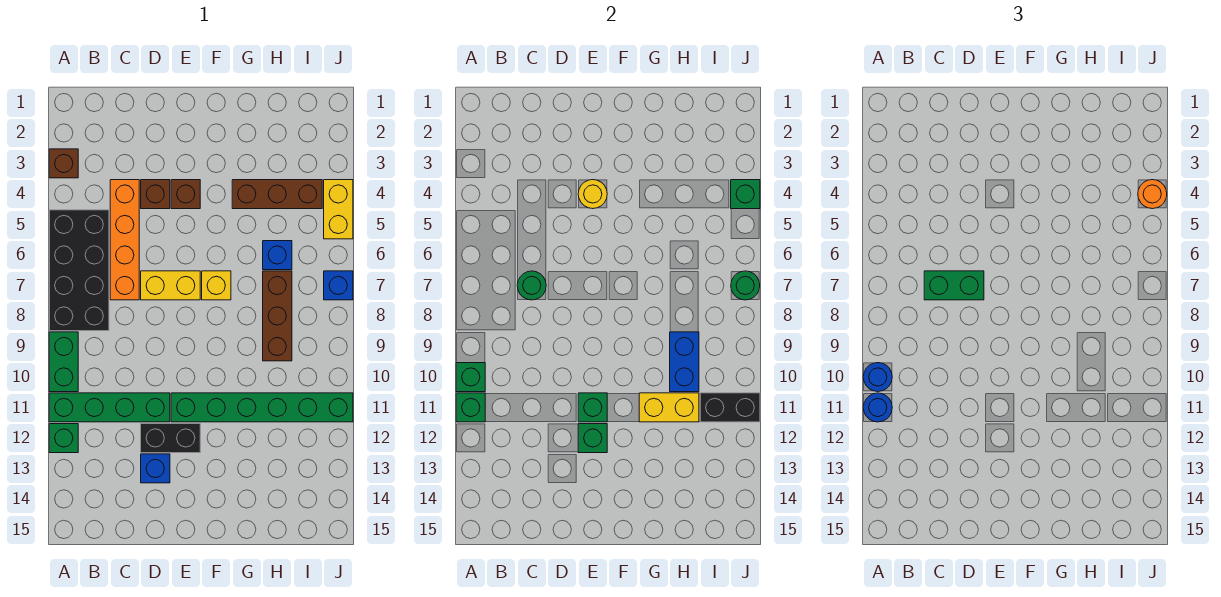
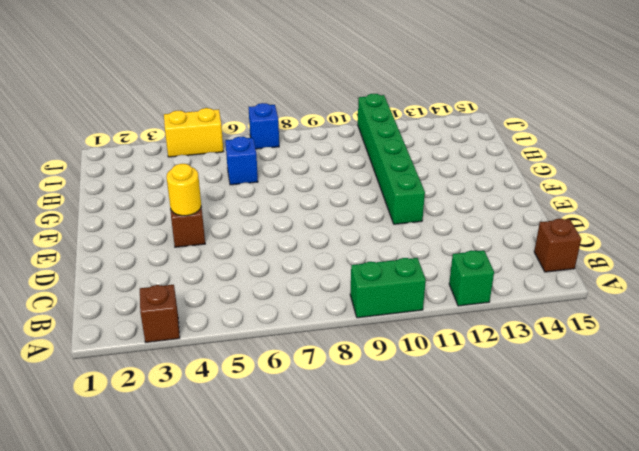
brown brick B15 level 1 -> brown brick D4 level 1
none -> black brick A5:B8 level 1
none -> green brick A11:D11 level 1
none -> orange brick C4:C7 level 1
none -> yellow brick D7:E7 level 1

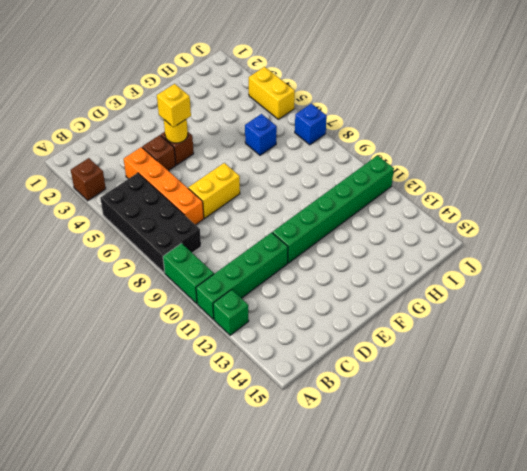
yellow brick E4 level 3 -> yellow brick F7 level 1
none -> black brick D12:E12 level 1
none -> blue brick D13 level 1
none -> brown brick G4:I4 level 1
none -> brown brick H7:H9 level 1

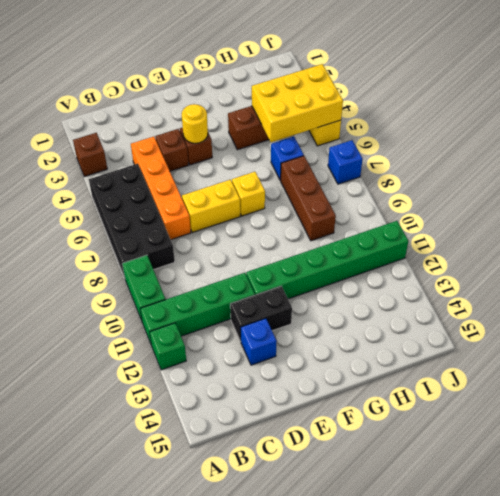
yellow brick H4:J5 level 2 -> green brick J4 level 2
none -> green brick A10 level 2
none -> green brick A11 level 2
none -> green round brick C7 level 2
none -> green brick E11 level 2

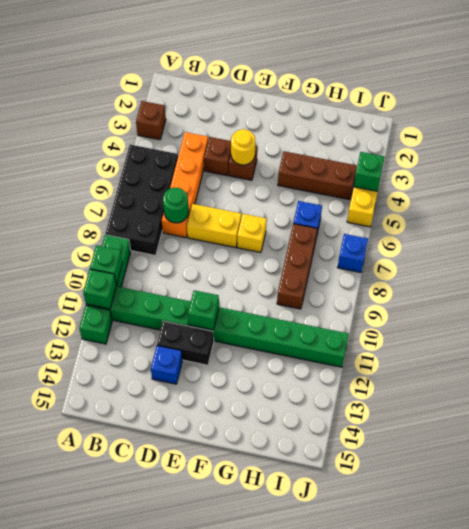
none -> green brick E12 level 2
none -> yellow brick G11:H11 level 2
none -> blue brick H9:H10 level 2
none -> black brick I11:J11 level 2

